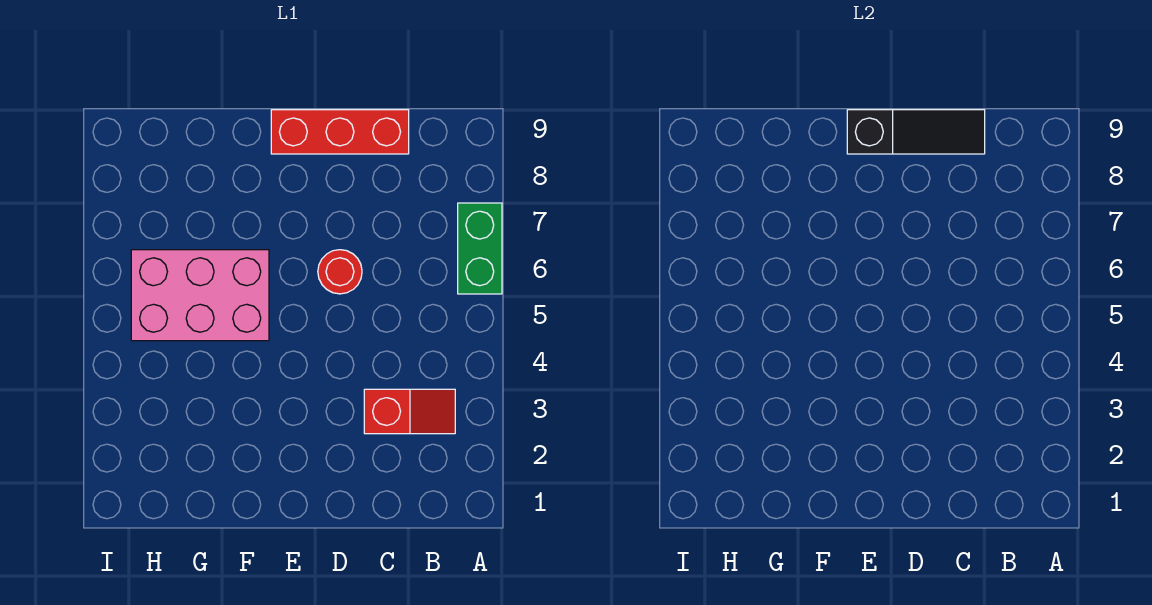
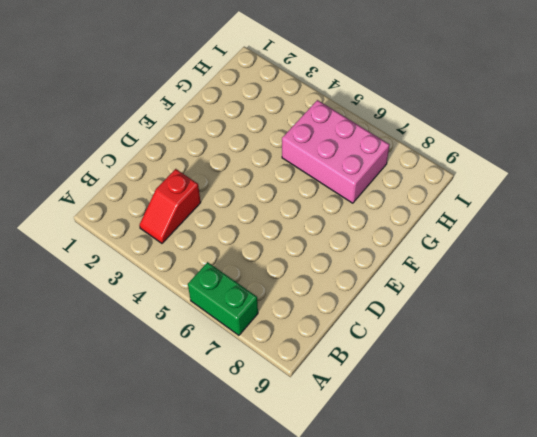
pink brick G5:H7 level 1 -> pink brick F5:H6 level 1
none -> red brick C9:E9 level 1
none -> red round brick D6 level 1

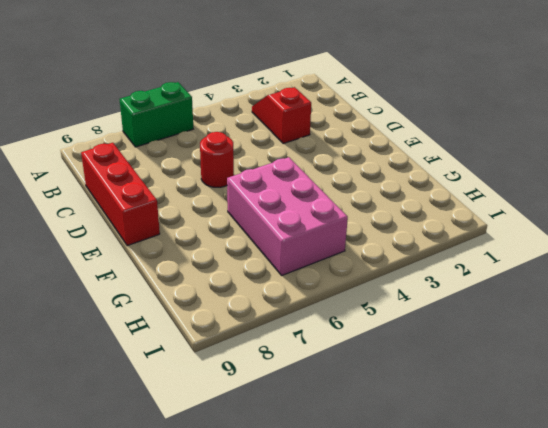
none -> black slope C9:E9 level 2 top E

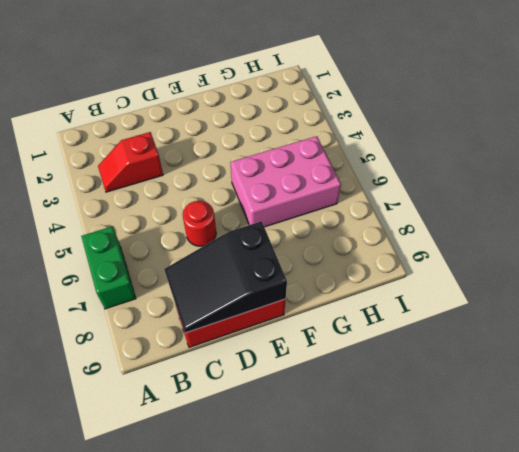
black slope C8:E9 level 2 top E -> black slope C9:E9 level 2 top E

